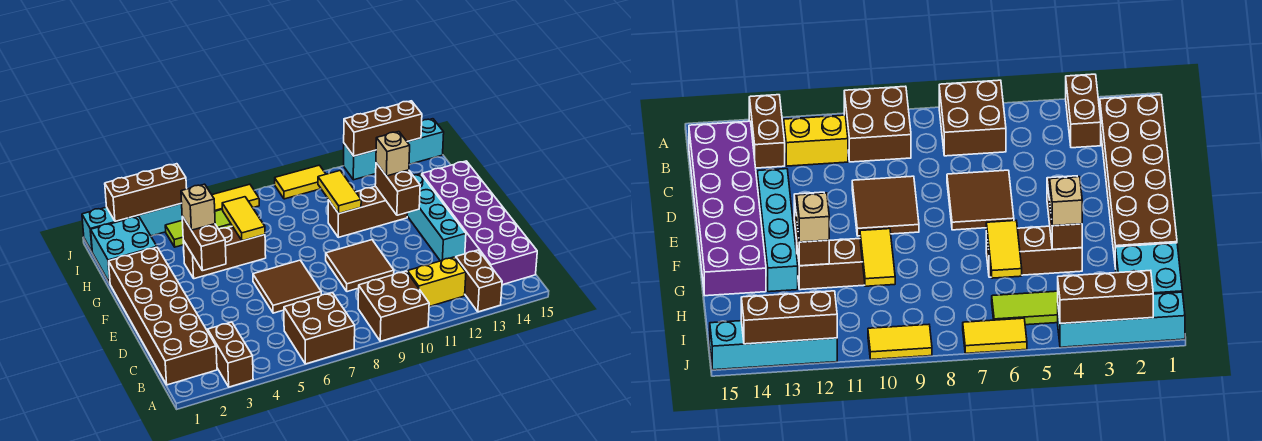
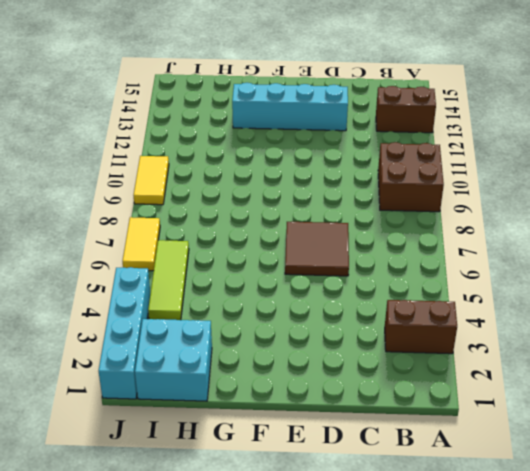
none -> brown brick A6:B7 level 1
none -> brown brick B1:G2 level 1
none -> yellow brick B11:B12 level 1

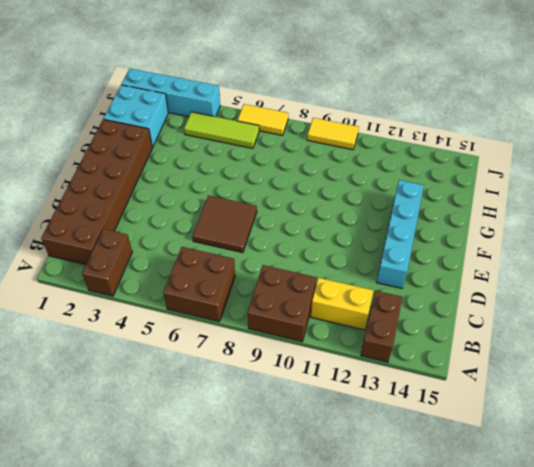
none -> purple brick B14:G15 level 1
none -> brown tile D9:E10 level 1
none -> brown brick G4:G6 level 1

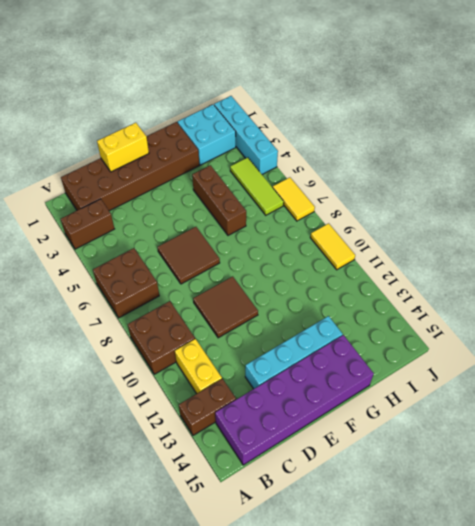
yellow brick D1:E1 level 2 -> none
none -> brown brick G10:G12 level 1
none -> cyan brick J12:J15 level 1
none -> brown brick F4:G4 level 2

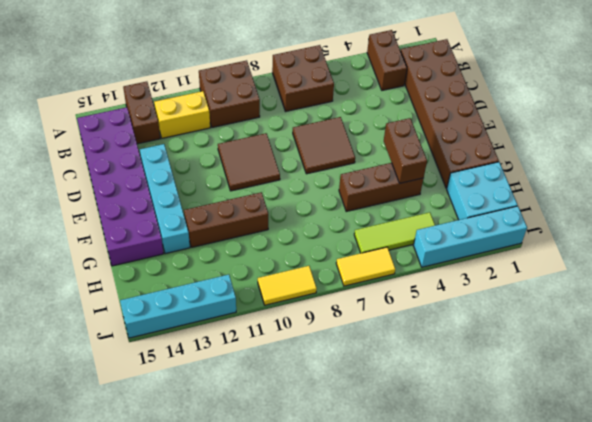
none -> brown brick F12:G12 level 2
none -> yellow tile G6:H6 level 2
none -> yellow tile G10:H10 level 2

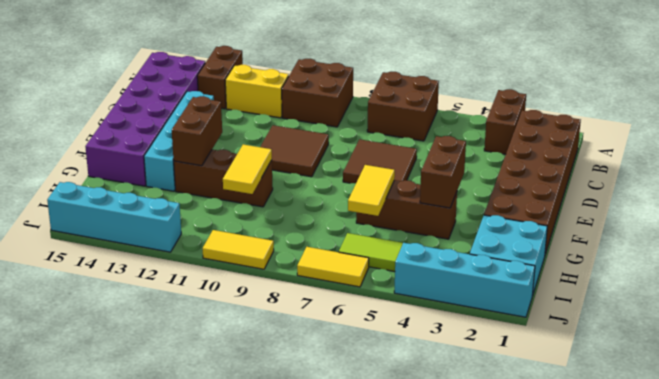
none -> brown brick J2:J4 level 2
none -> brown brick J12:J14 level 2
none -> tan brick G4 level 3

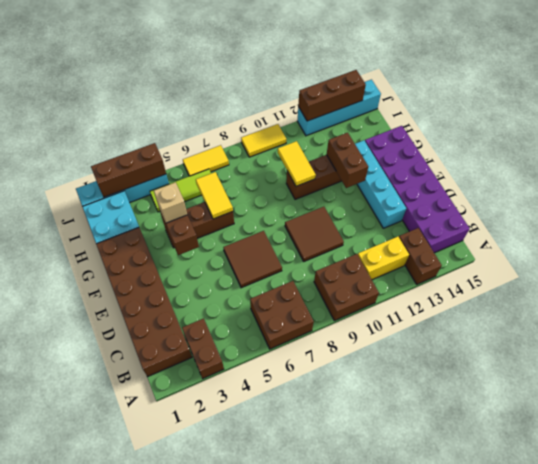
none -> tan brick G12 level 3

